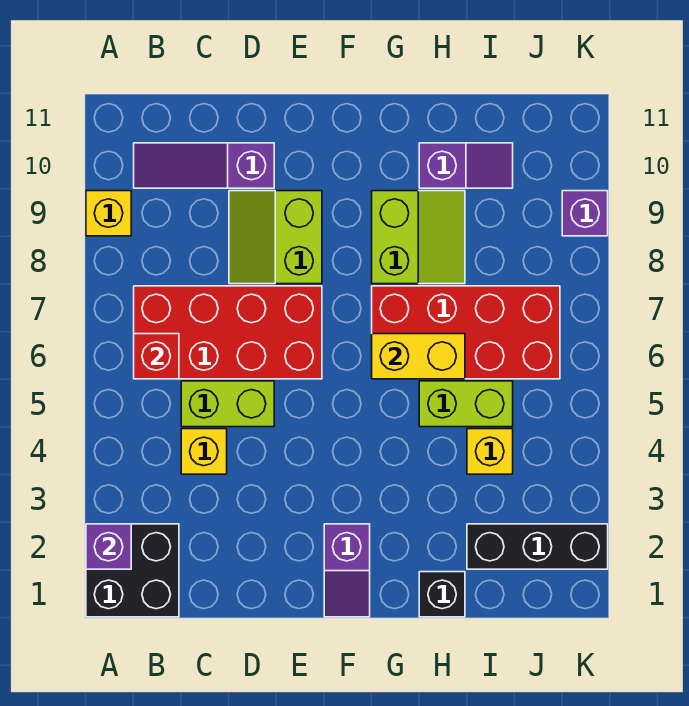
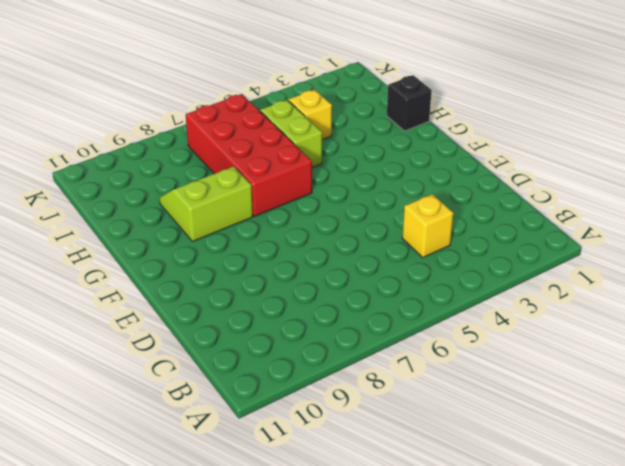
none -> black brick A1:B2 level 1
none -> yellow brick A9 level 1
none -> red brick B6:E7 level 1

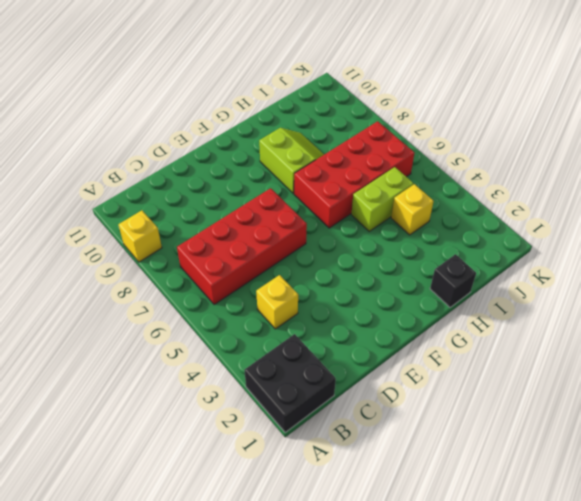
none -> purple slope B10:D10 level 1 top D
none -> lime brick C5:D5 level 1
none -> lime slope D8:E9 level 1 top E

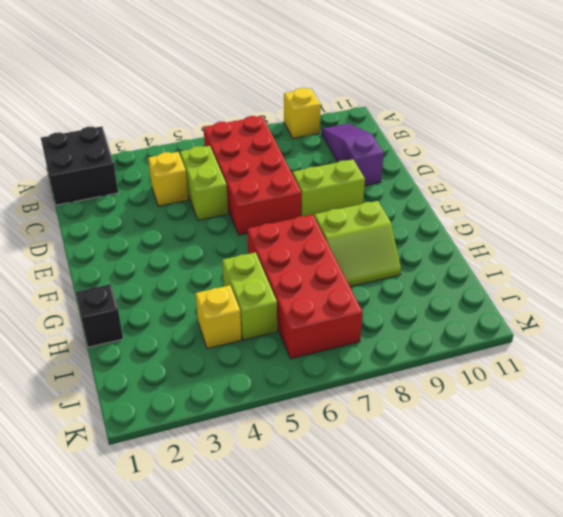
none -> purple slope F1:F2 level 1 top 2
none -> purple slope H10:I10 level 1 top H
none -> black brick I2:K2 level 1

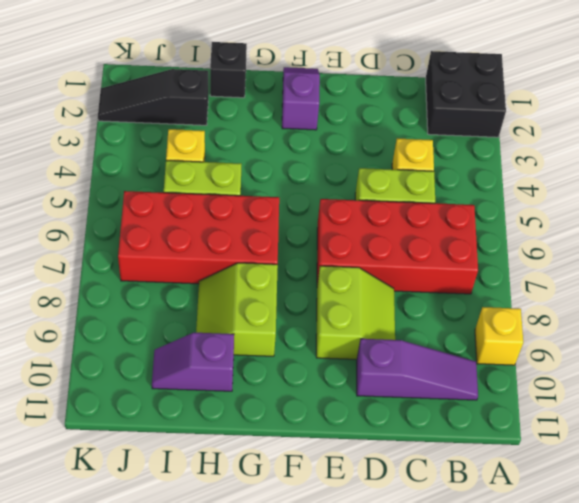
black slope I2:K2 level 1 top I -> black brick I2:K2 level 1
none -> purple brick K9 level 1
none -> purple brick A2 level 2
none -> red brick B6 level 2

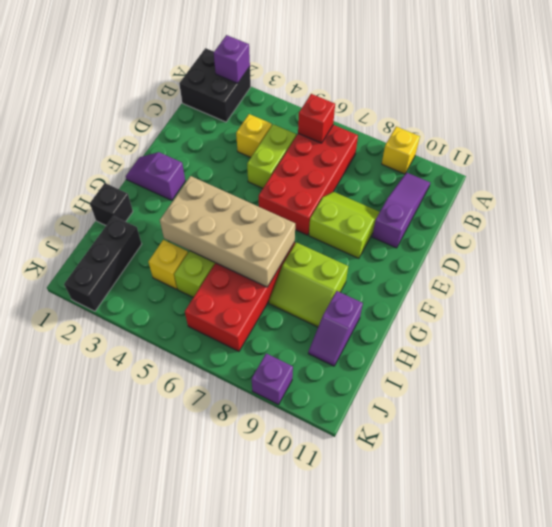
tan brick G4:H7 level 2 -> yellow brick G6:H6 level 2

